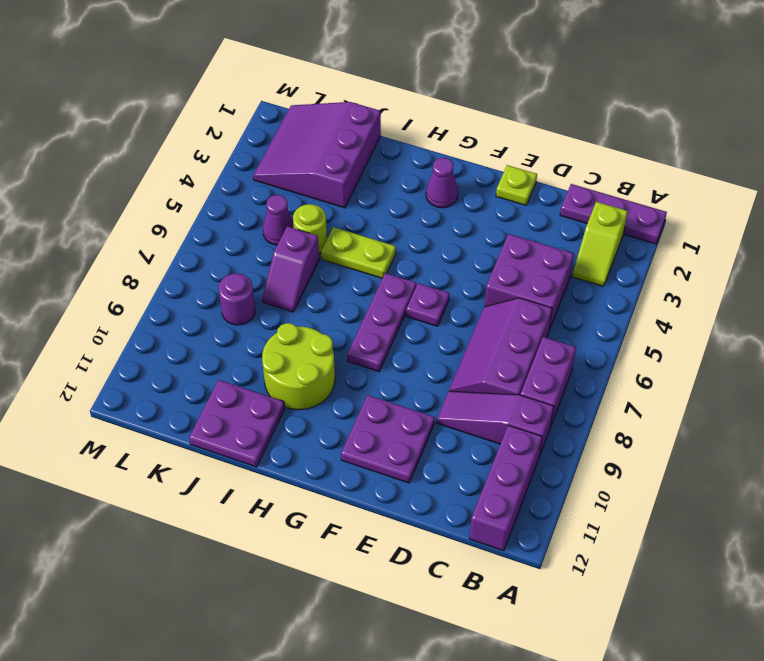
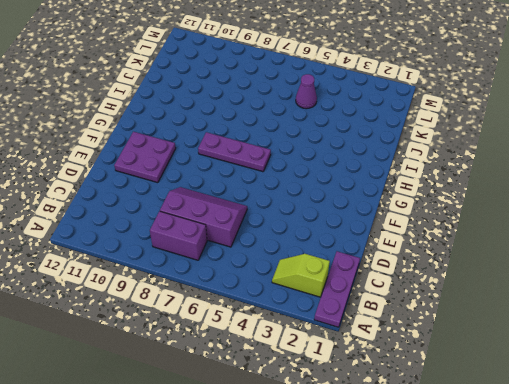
none -> purple slope B9:D9 level 1 top B
none -> purple brick B10:B12 level 1
none -> purple brick C4:D5 level 1

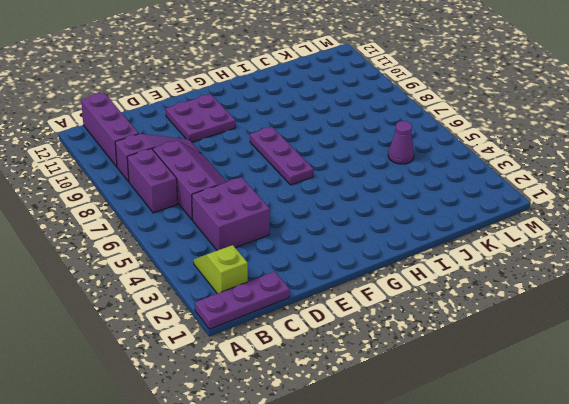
none -> lime plate E1 level 1
none -> purple plate F6 level 1
none -> purple cone G2 level 1

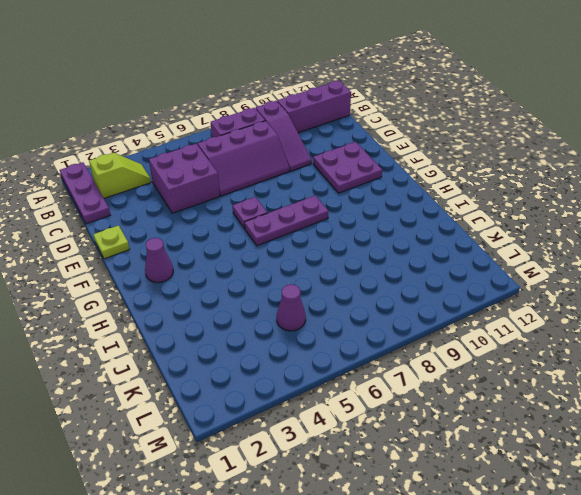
none -> lime plate H5:I5 level 1
none -> lime round brick H9:I10 level 1
none -> purple plate I11:J12 level 1

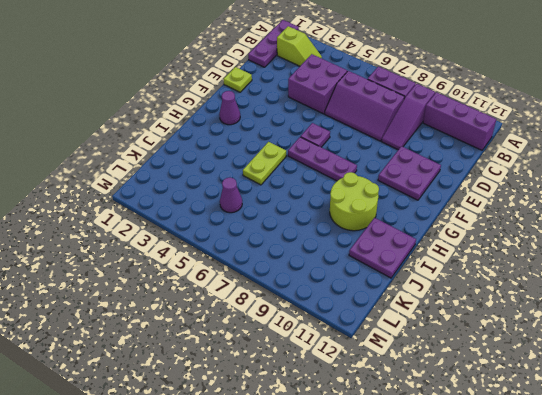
none -> purple slope J1:L3 level 1 top J
none -> lime round brick J5 level 1
none -> purple slope J6:J7 level 1 top 6

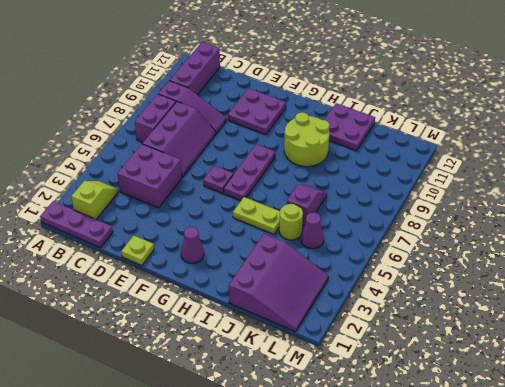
none -> purple round brick K8 level 1

